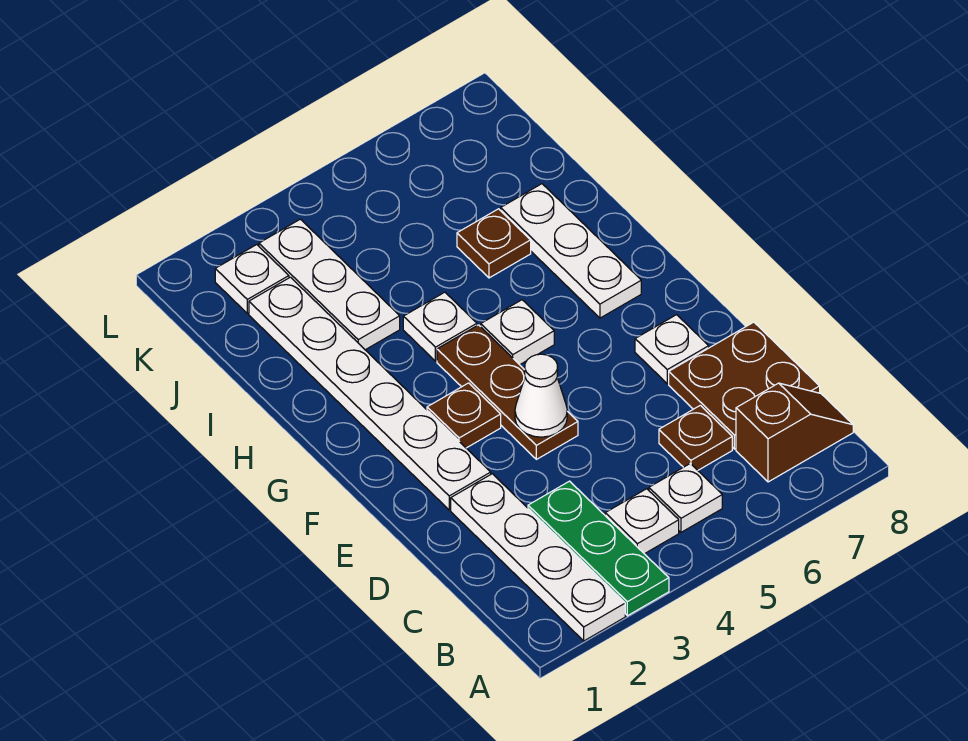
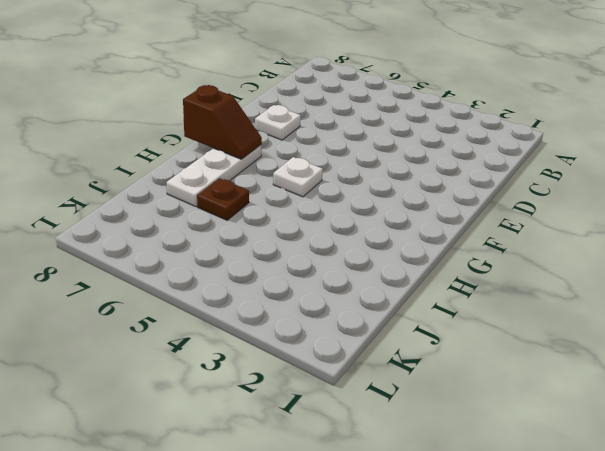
brown slope G7:G8 level 2 top 8 -> brown slope B7:B8 level 1 top 7
none -> white plate A2:D2 level 1
none -> green plate A3:C3 level 1
none -> white plate B4 level 1

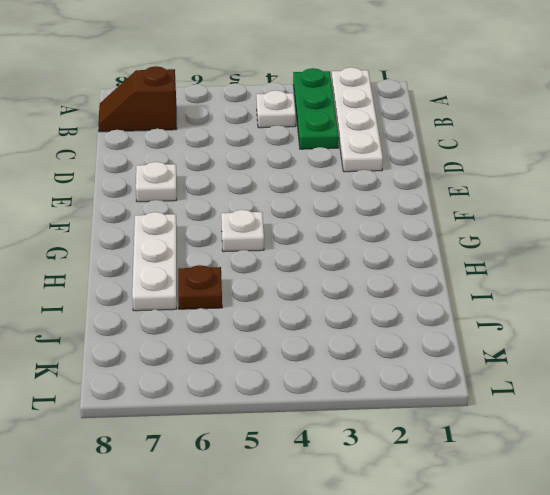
none -> white plate B5 level 1
none -> brown plate C6 level 1
none -> brown plate C7:D8 level 1

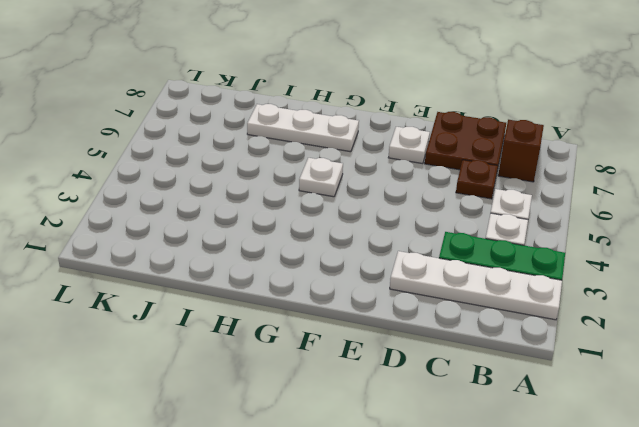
none -> white plate E2:J2 level 1
none -> brown plate E4:G4 level 1
none -> brown plate F3 level 1

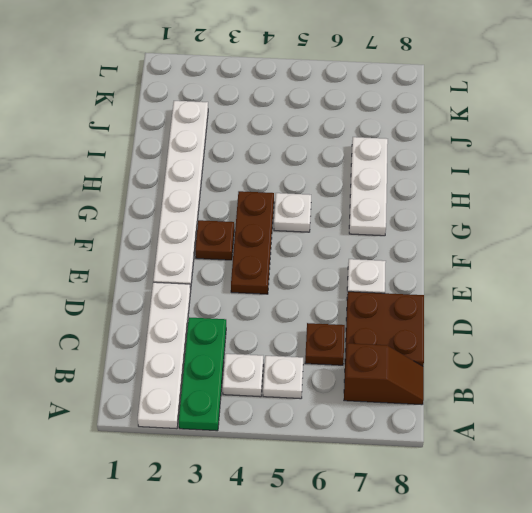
none -> white plate H4 level 1
none -> white plate I3:K3 level 1
none -> brown plate I6 level 1

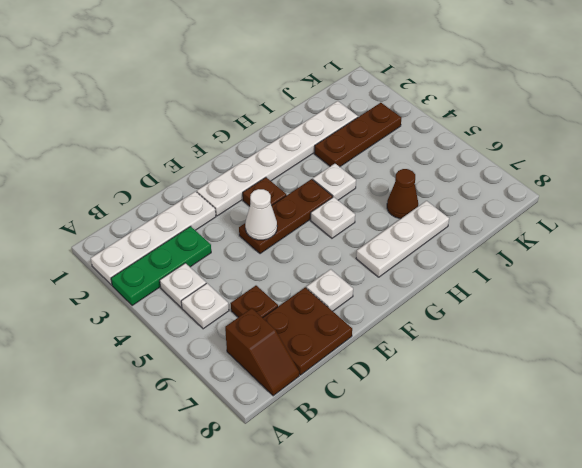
brown plate I3:K3 level 1 -> white plate I3:K3 level 1
brown cone I6 level 1 -> brown plate I6 level 1
none -> white plate K2 level 1

